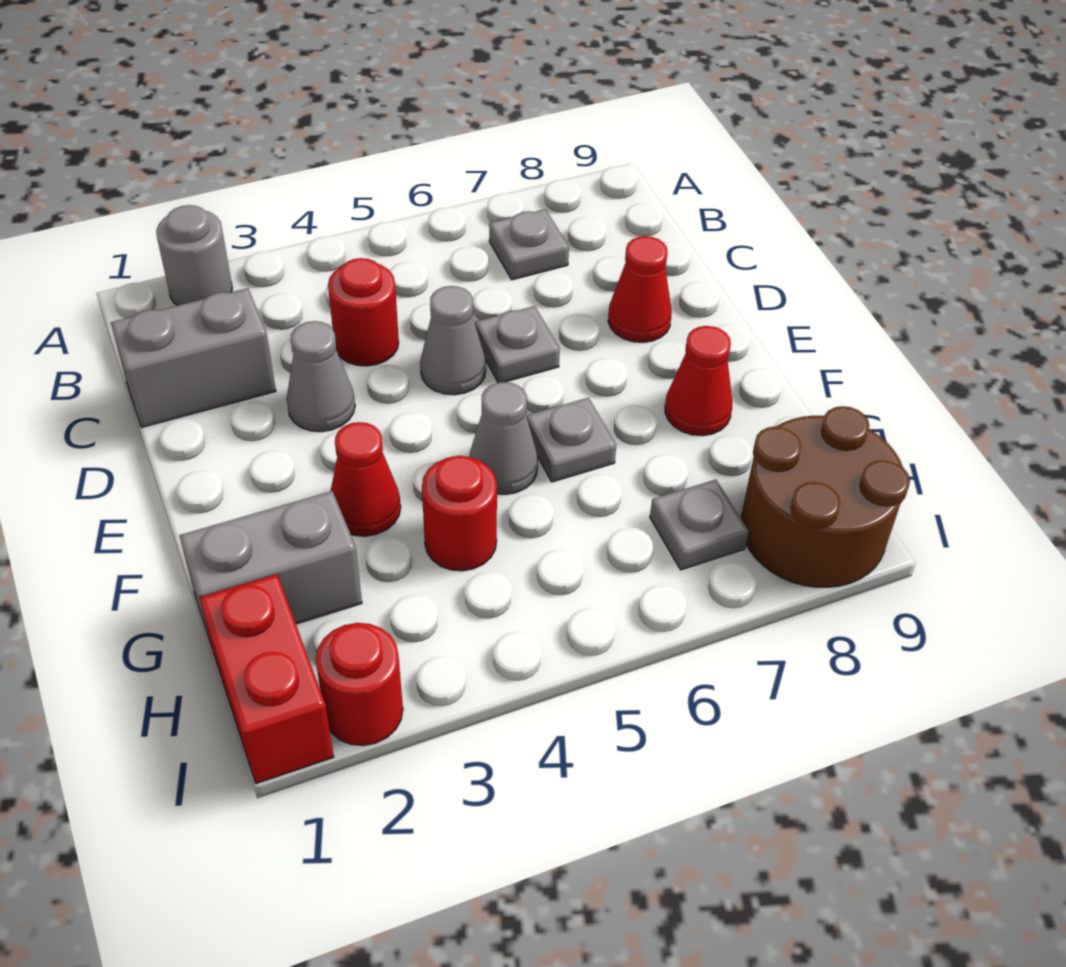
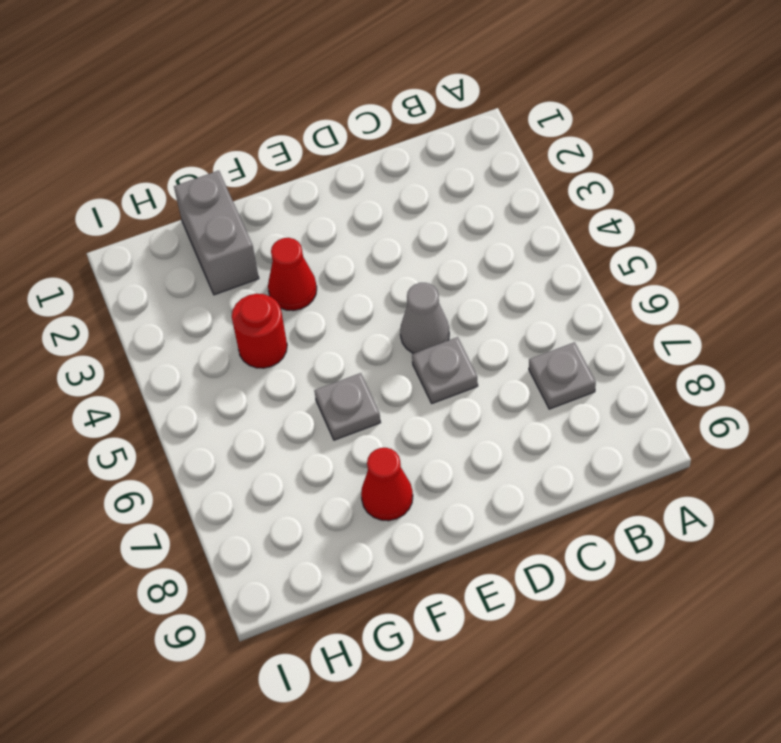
none -> grey round brick A2 level 1
none -> grey brick C1:C2 level 1
none -> red round brick C4 level 1

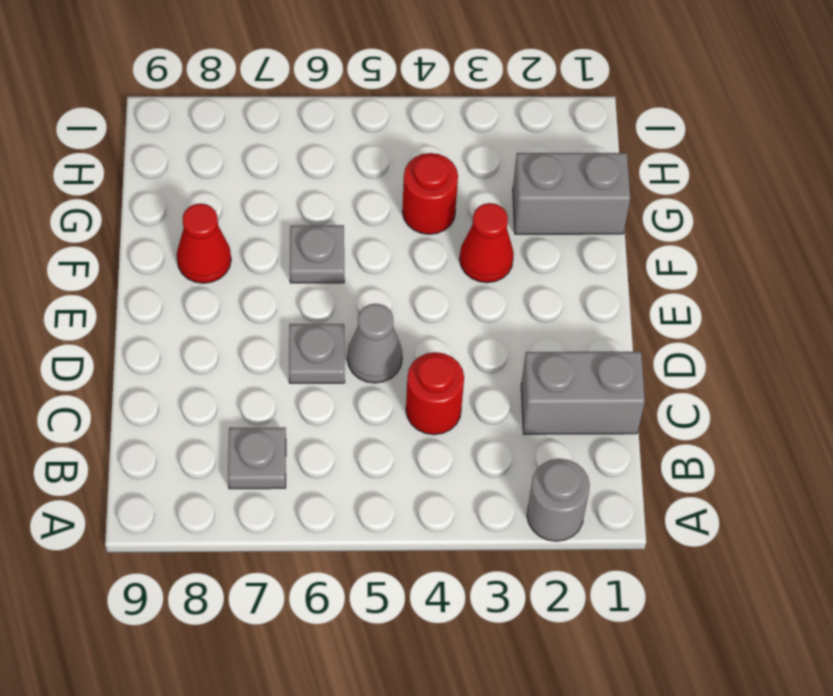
none -> grey cone D3 level 1
none -> red cone D8 level 1
none -> grey cone F5 level 1

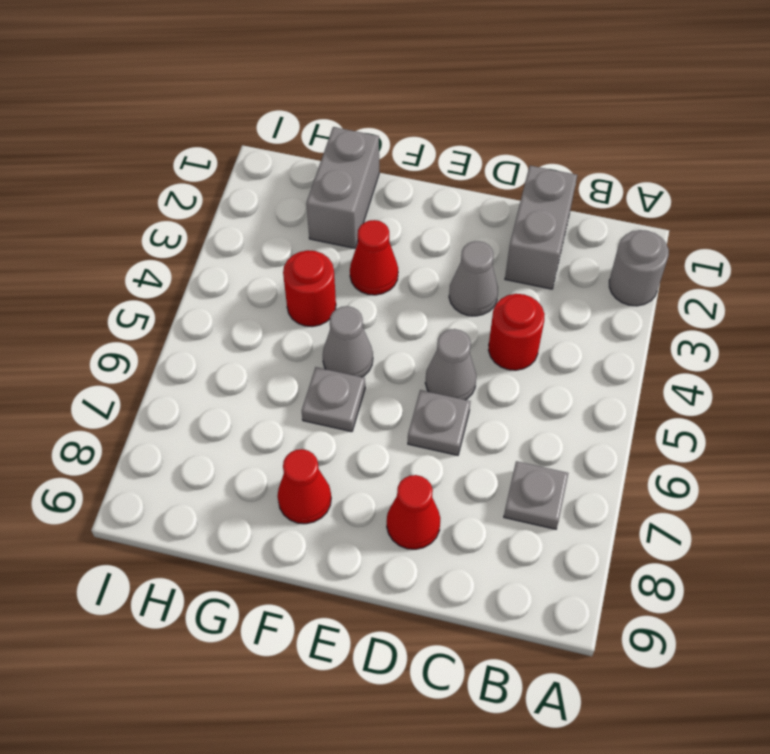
none -> red brick H1:I1 level 1
none -> grey plate H7 level 1
none -> brown round brick H8:I9 level 1

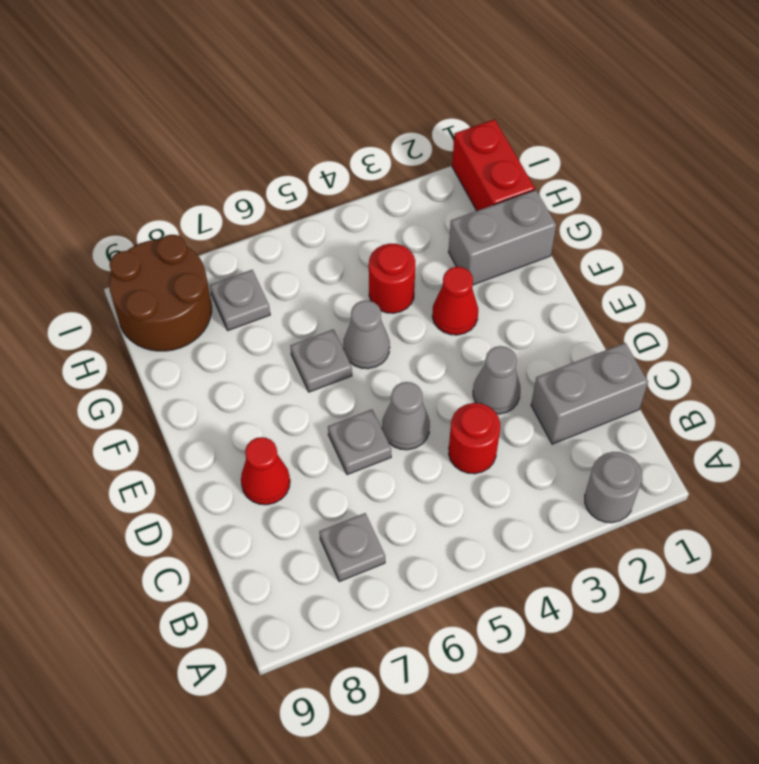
none -> red cone F8 level 1
none -> red round brick I2 level 1

